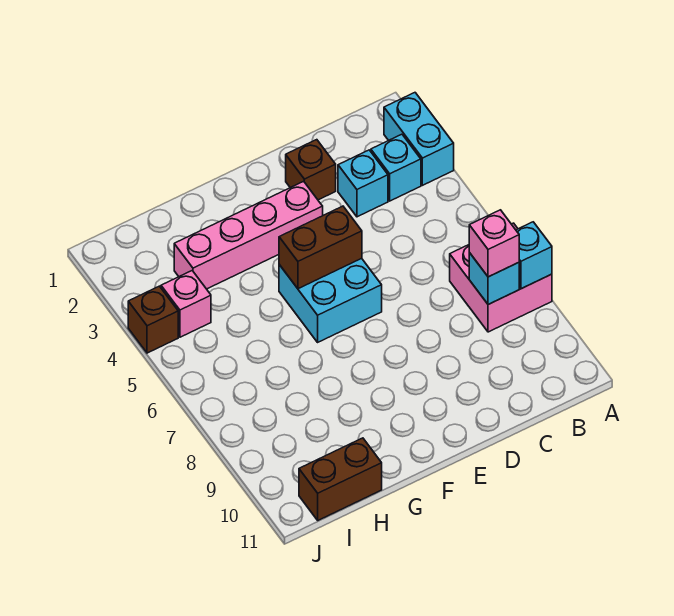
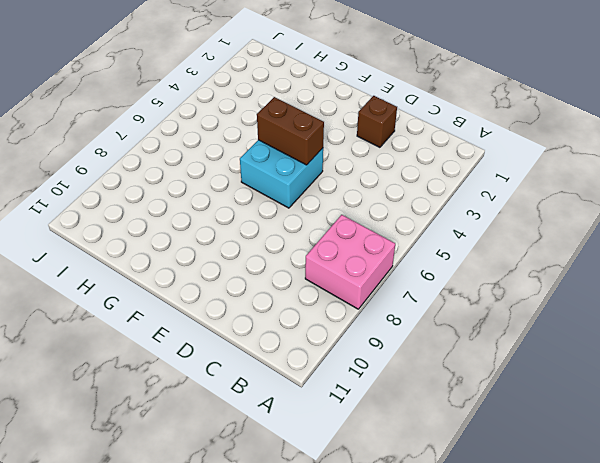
none -> cyan brick A2:A3 level 1
none -> cyan brick B3 level 1
none -> cyan brick C3 level 1

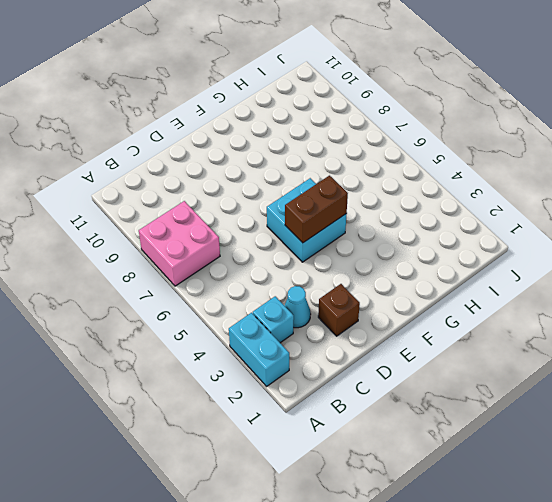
cyan cone C3 level 1 -> cyan brick C3 level 1
none -> pink brick E3:H3 level 1
none -> brown brick H11:I11 level 1
none -> pink brick I4 level 1

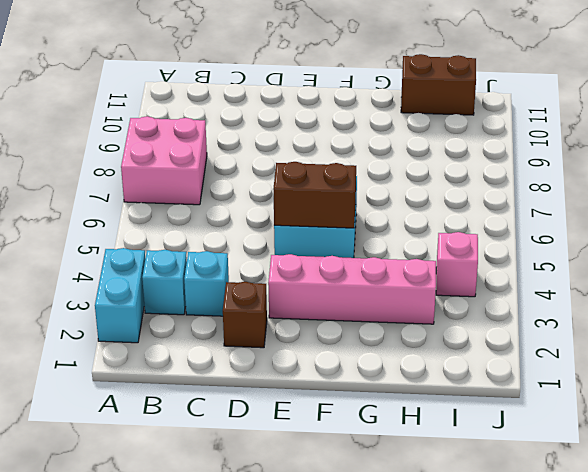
none -> brown brick J4 level 1
none -> cyan brick A8 level 2
none -> cyan brick B8 level 2

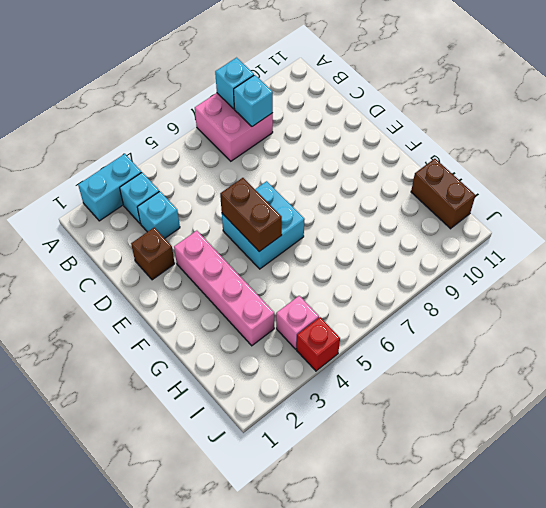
red brick J4 level 1 -> brown brick J4 level 1
none -> pink brick B8 level 3

